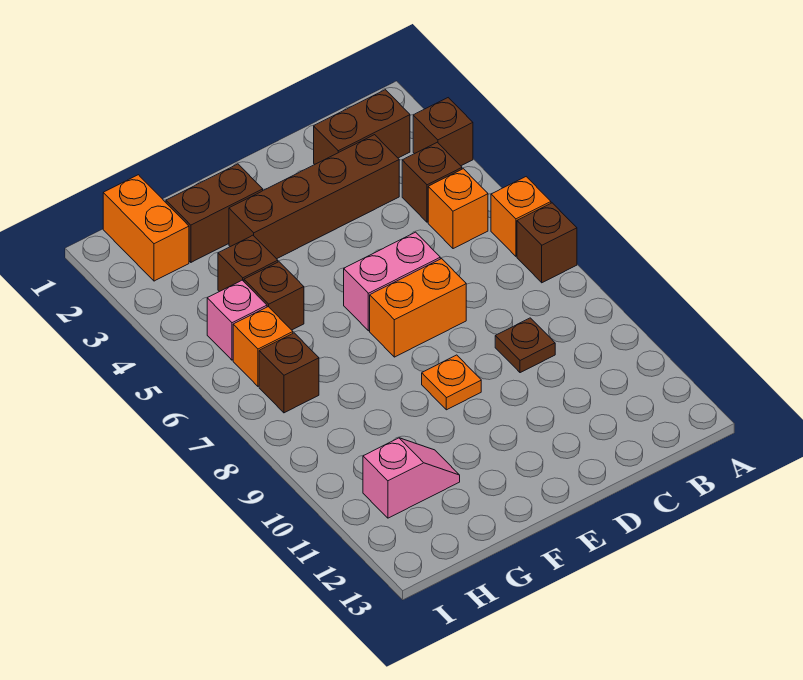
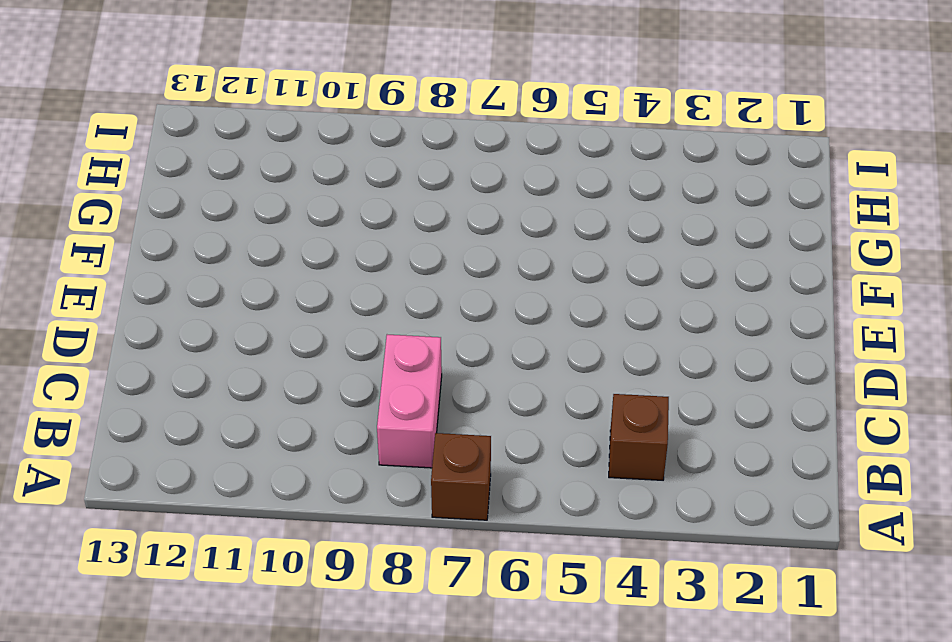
pink brick B8:C8 level 1 -> pink brick D6:E6 level 1
none -> brown brick A3 level 1
none -> orange brick A6 level 1
none -> brown brick B2:C2 level 1

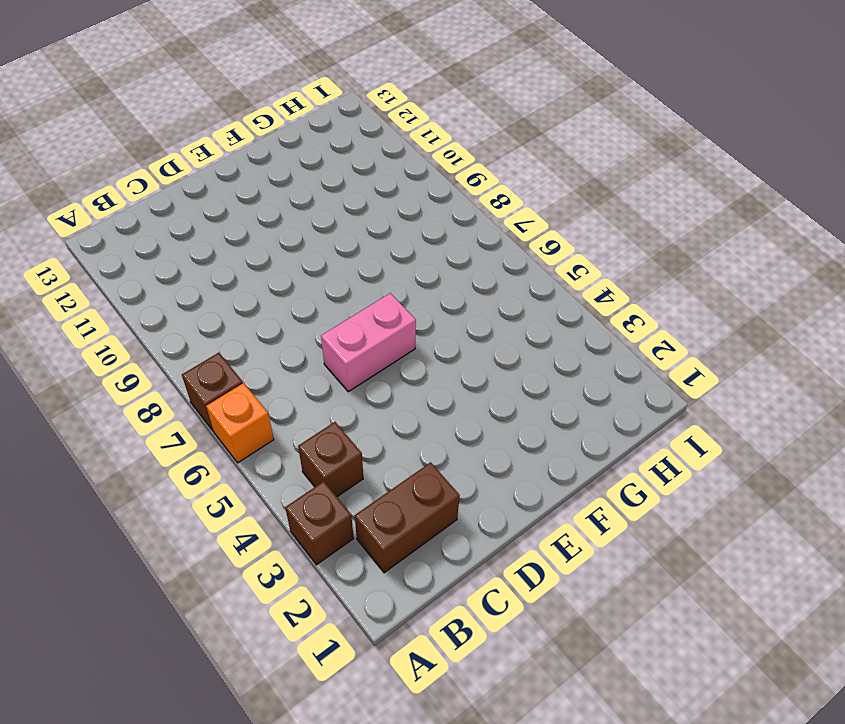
none -> orange brick B5 level 1
none -> brown brick C3:F3 level 1
none -> brown plate C9 level 1

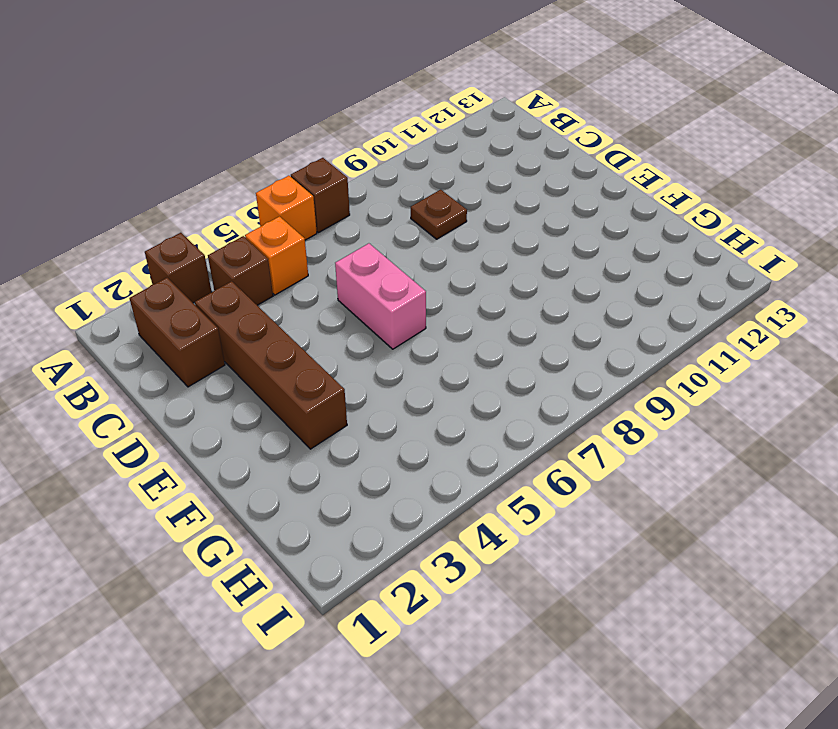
none -> orange brick D7:E7 level 1
none -> orange plate E9 level 1
none -> brown brick F2:G2 level 1

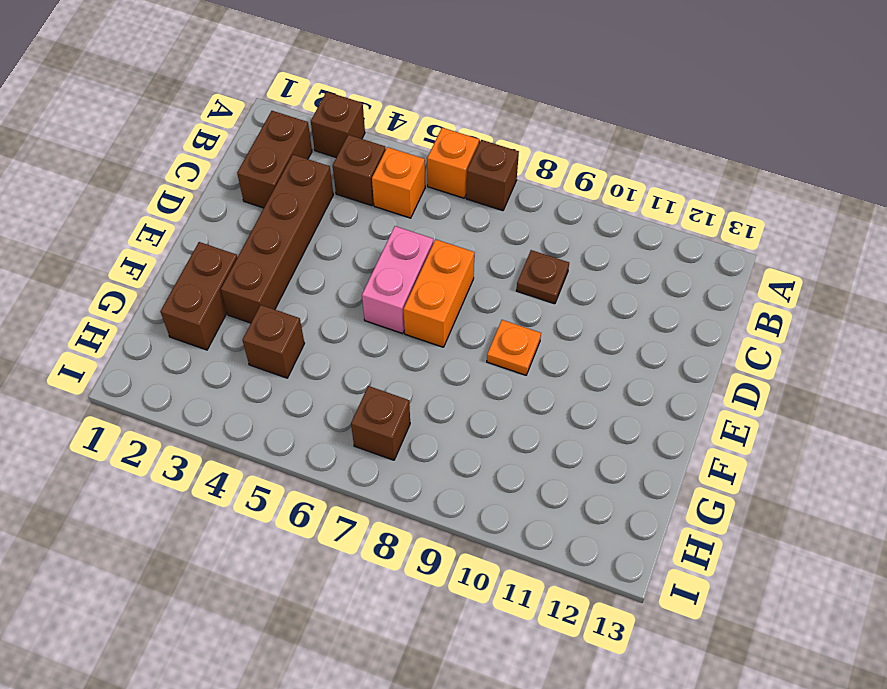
none -> brown brick G5 level 1
none -> pink slope G11:H11 level 1 top H
none -> orange brick H1:H2 level 1

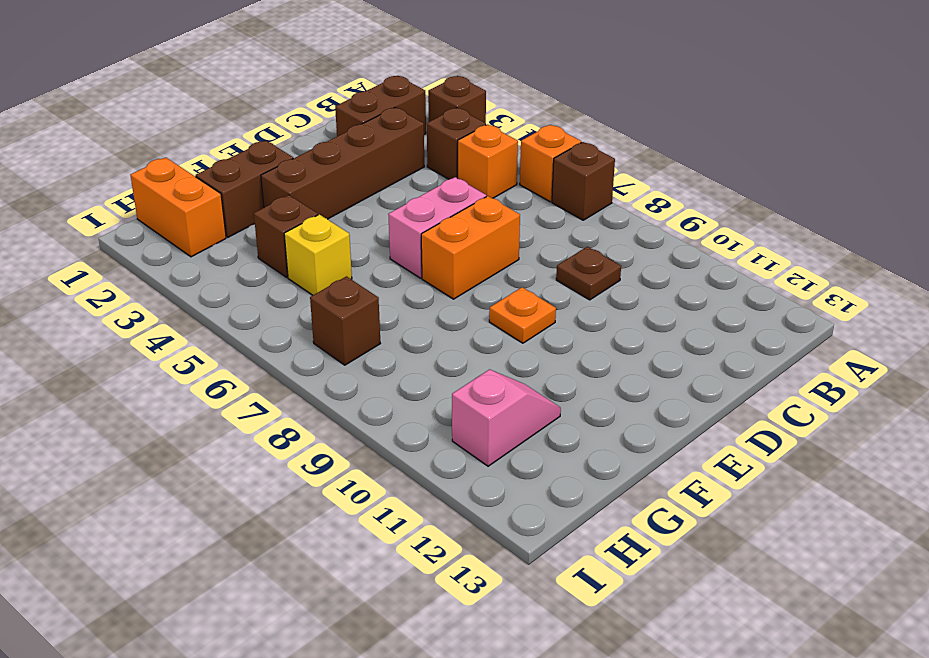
yellow brick G5 level 1 -> brown brick G5 level 1
none -> pink brick H5 level 1
none -> orange brick H6 level 1

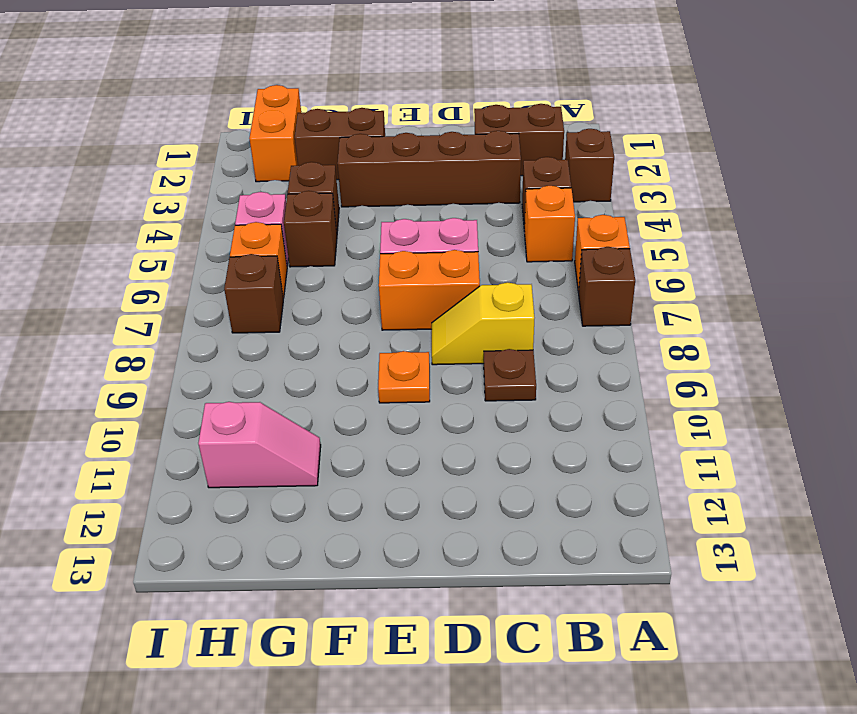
yellow slope C8:D8 level 1 top C -> none

